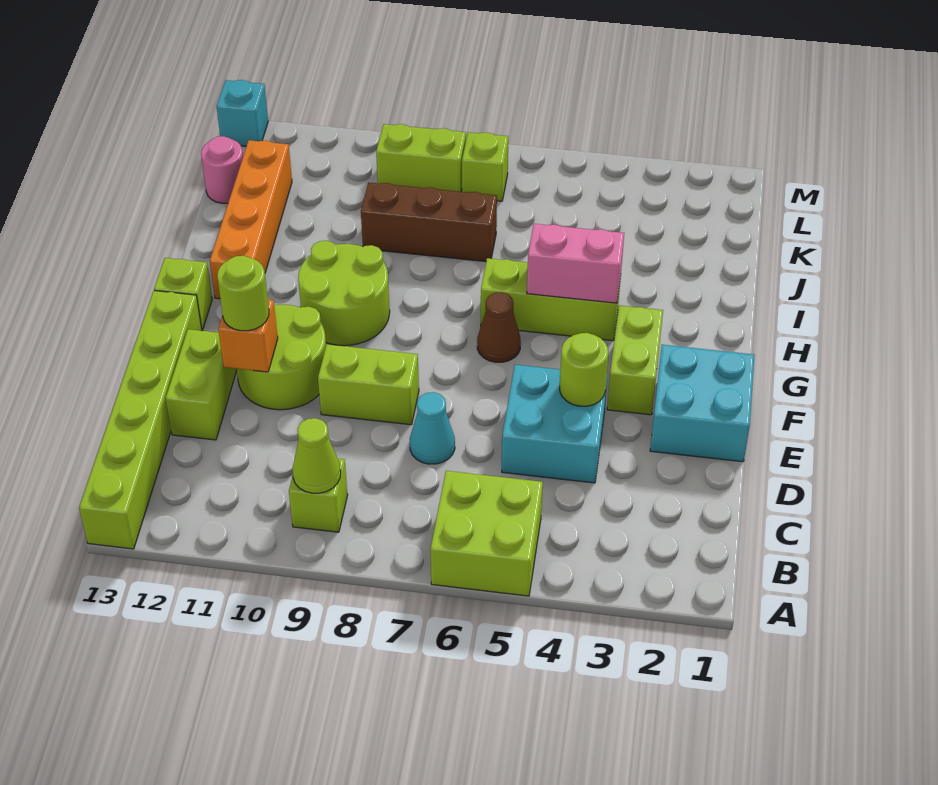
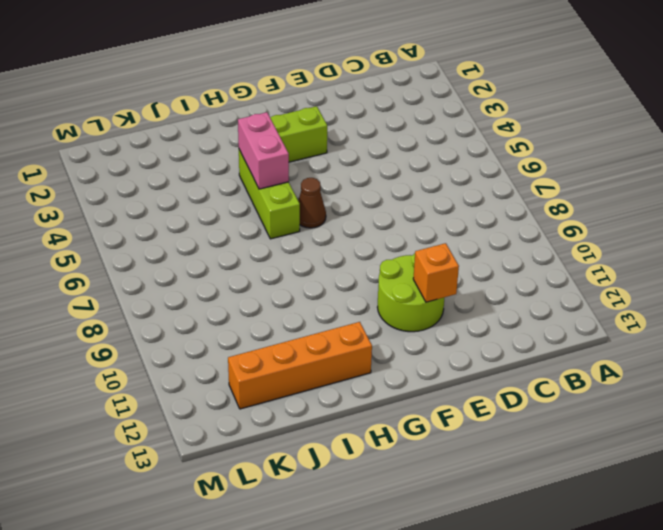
none -> lime brick A5:B6 level 1
none -> lime brick A13:F13 level 1
none -> lime brick B9 level 1

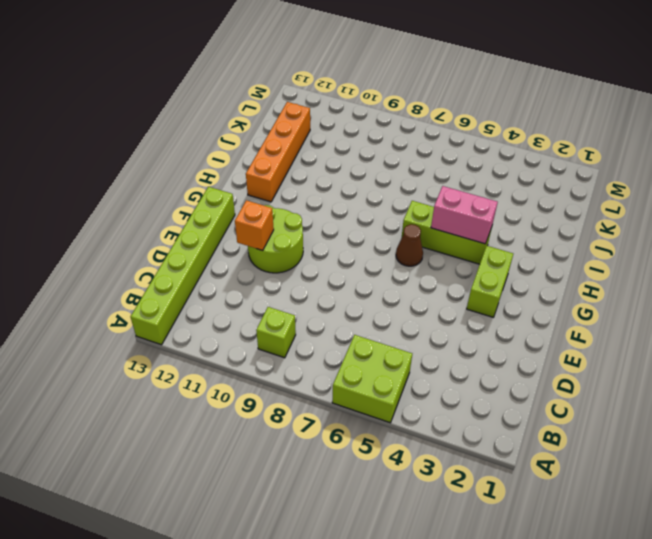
none -> cyan brick D4:E5 level 1
none -> cyan cone D7 level 1
none -> lime brick D12:E12 level 1

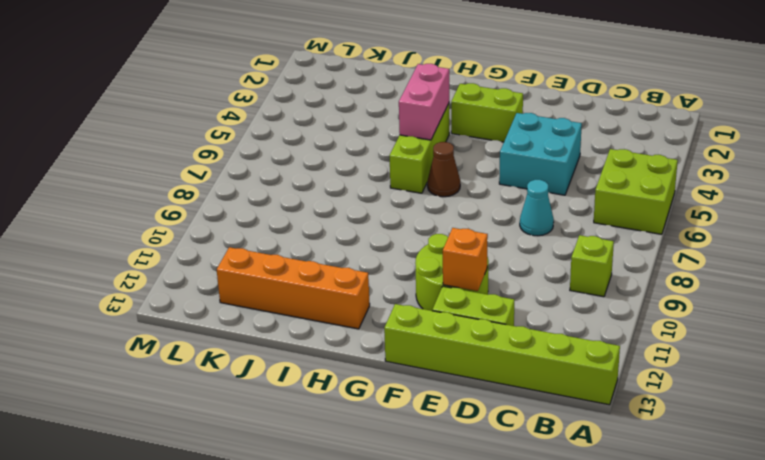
none -> cyan brick E1:F2 level 1
none -> lime brick E8:E9 level 1
none -> lime round brick G9:H10 level 1

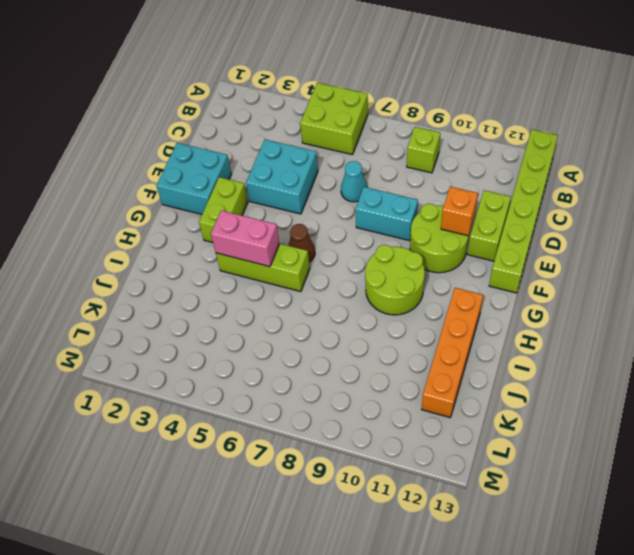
cyan brick E8:E9 level 1 -> lime brick E8:E9 level 1
none -> lime brick G13 level 1
none -> brown brick J7:J9 level 1
none -> pink round brick K13 level 1

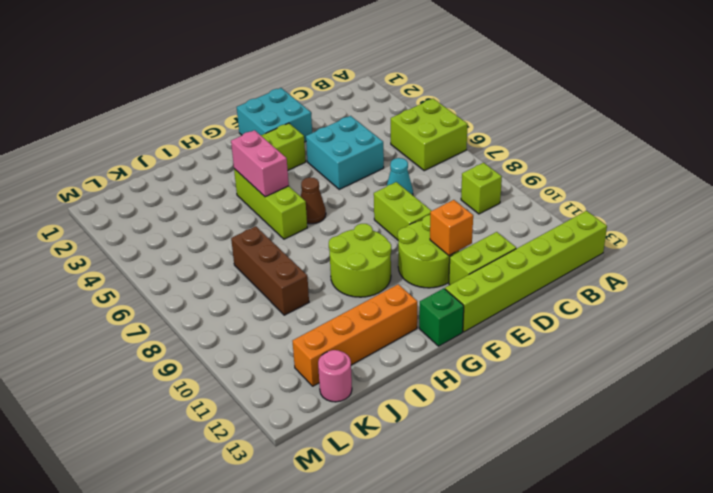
green brick G13 level 1 -> lime brick G13 level 1
none -> lime brick L7 level 1
none -> lime brick L8:L9 level 1
none -> cyan brick M13 level 1

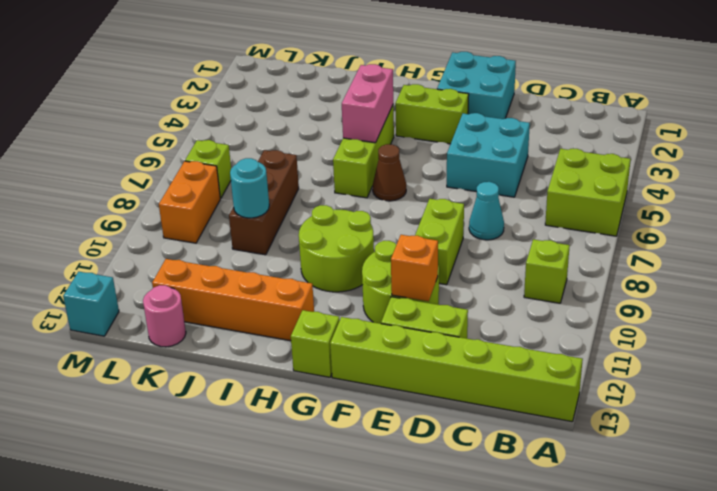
cyan round brick J9 level 2 -> none
orange brick L8:L9 level 1 -> lime brick L8:L9 level 1
none -> lime cone B9 level 2
none -> lime round brick E4 level 2
none -> lime round brick E11 level 3

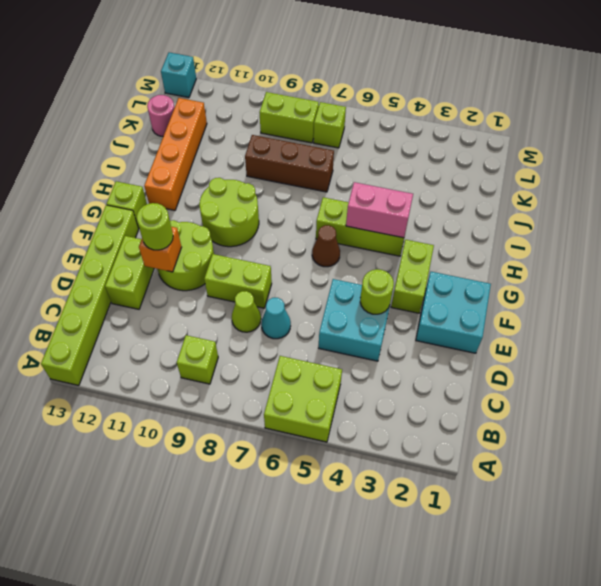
lime cone D8 level 1 -> lime cone B9 level 2

